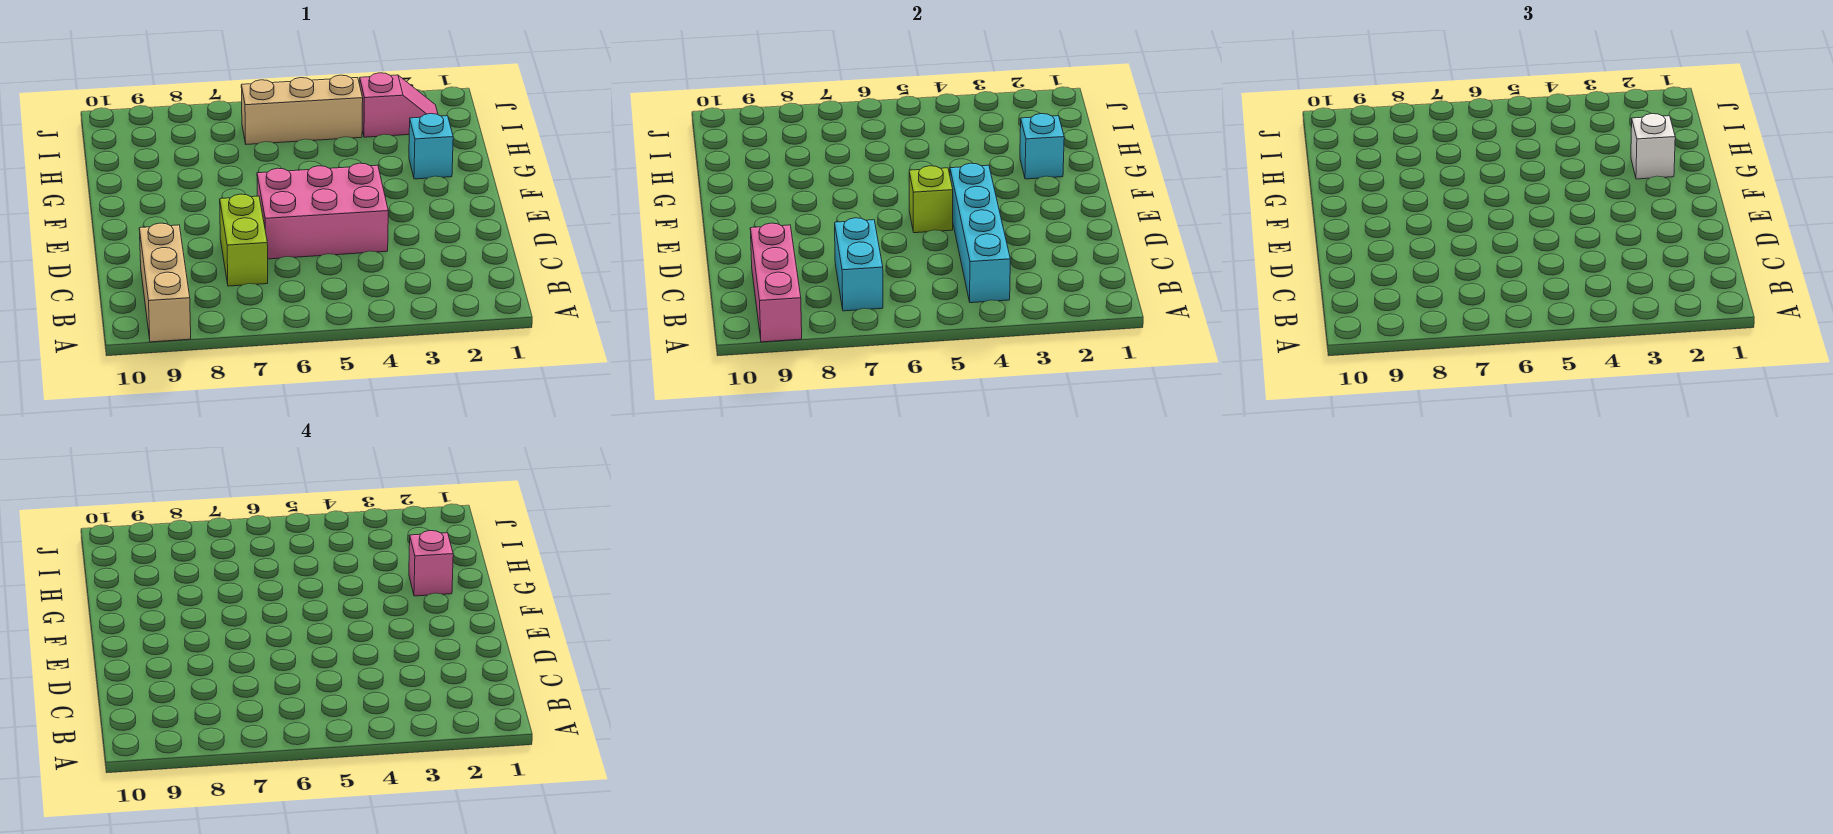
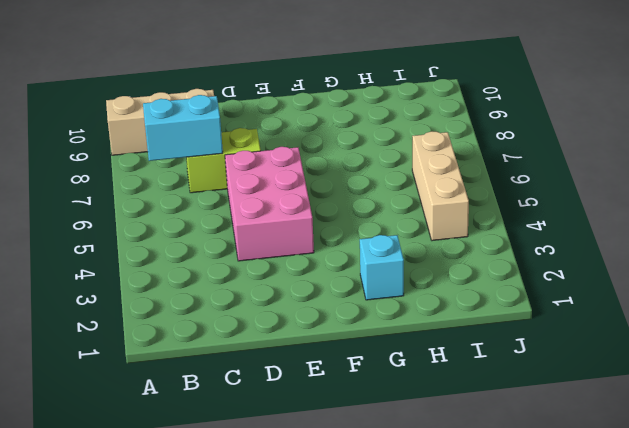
none -> pink slope I2:I3 level 1 top 3
none -> pink brick A9:C9 level 2
none -> cyan brick B4:E4 level 2

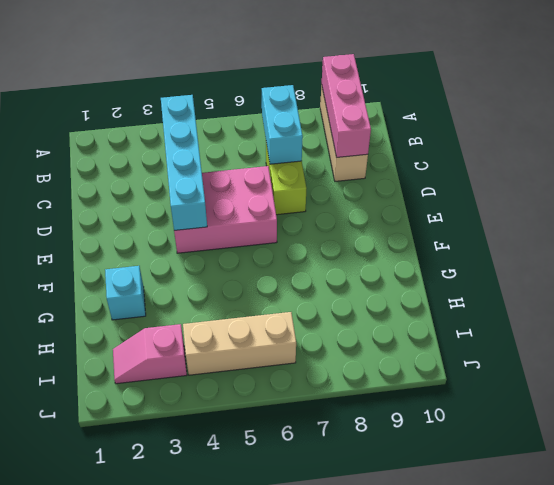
none -> lime brick E5 level 2
none -> cyan brick G2 level 2
none -> white brick G2 level 3

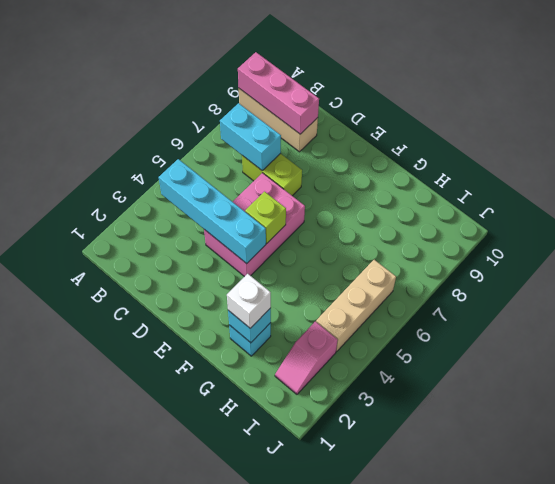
none -> pink brick G2 level 4

